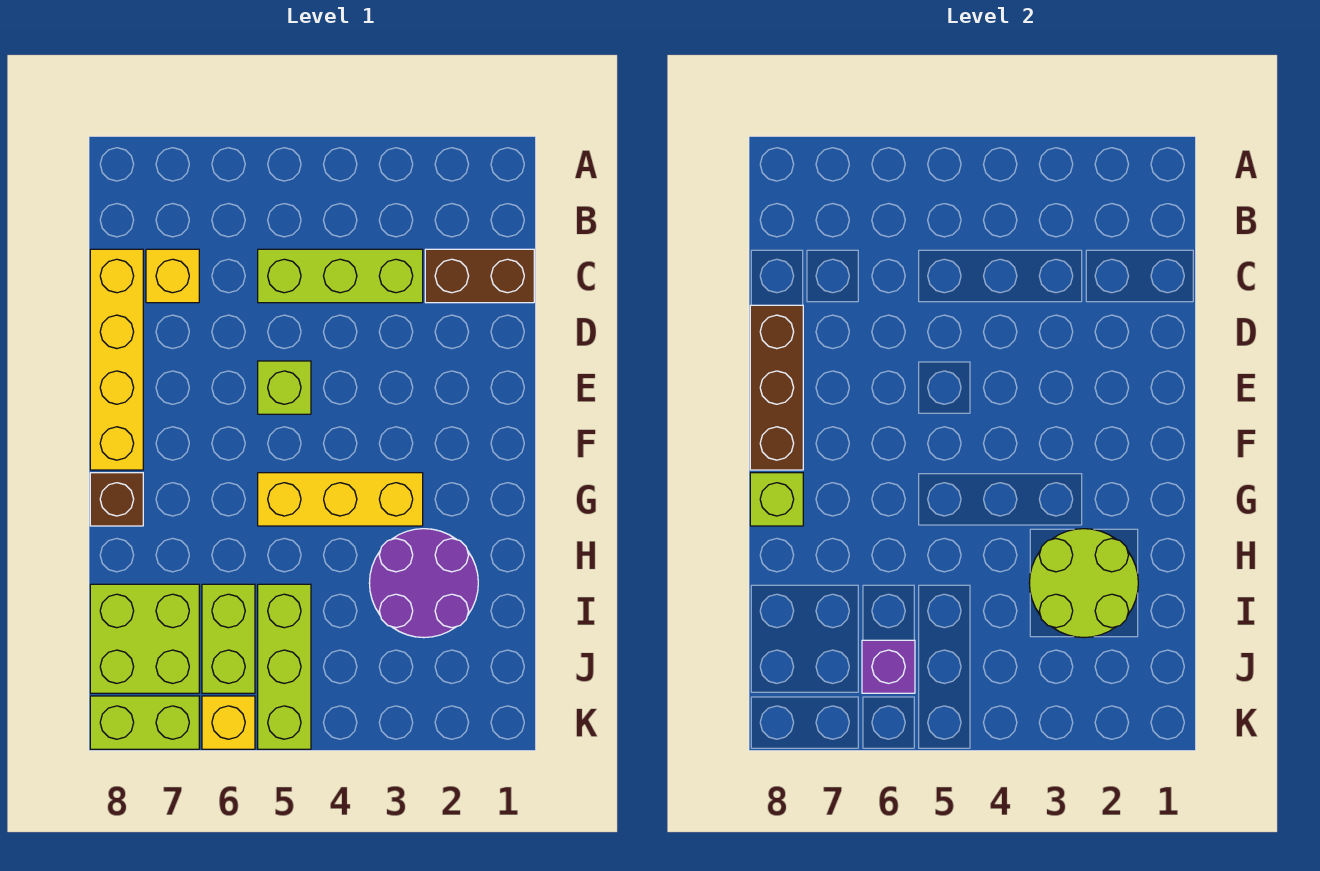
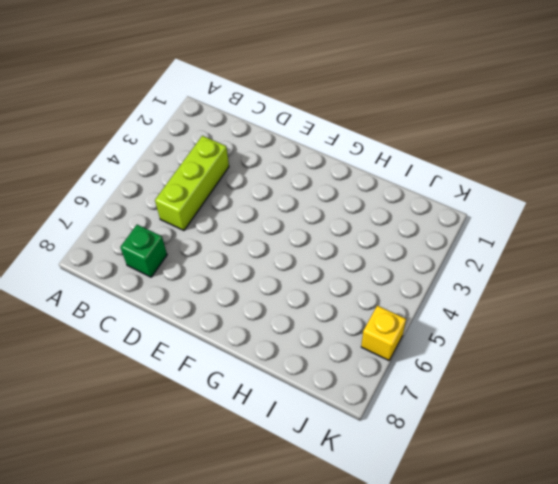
green brick C7 level 1 -> yellow brick C7 level 1
none -> brown brick C1:C2 level 1
none -> yellow brick C8:F8 level 1
none -> lime brick E5 level 1

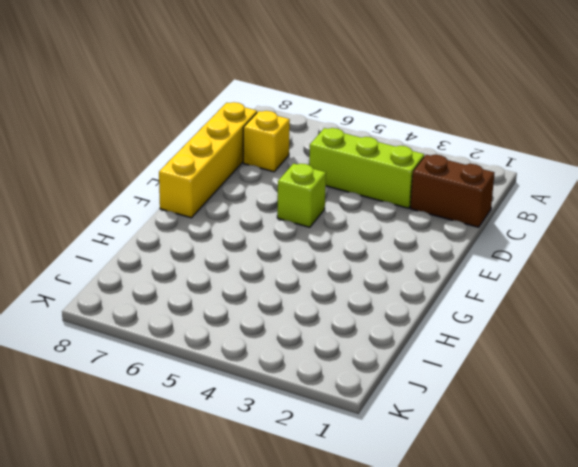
none -> yellow brick G3:G5 level 1
none -> brown brick G8 level 1
none -> purple round brick H2:I3 level 1

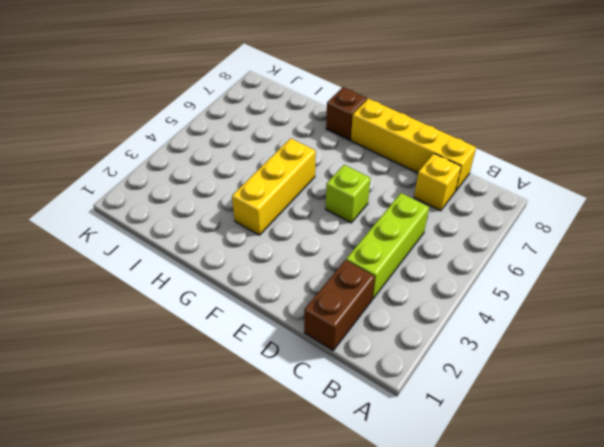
none -> purple round brick H2:I3 level 1
none -> lime brick I5:K5 level 1
none -> lime brick I6:J6 level 1

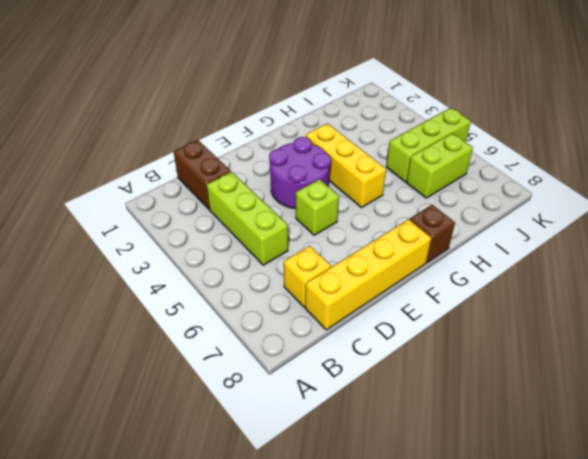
purple round brick E3:F4 level 1 -> purple round brick H2:I3 level 1
none -> lime brick I7:J8 level 1
none -> yellow brick K6 level 1
none -> lime brick K7:K8 level 1

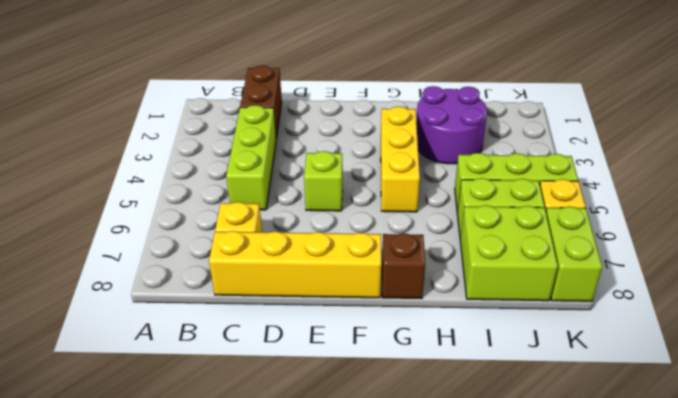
none -> brown brick D8:F8 level 2
none -> lime brick G8 level 2
none -> lime round brick H2:I3 level 2

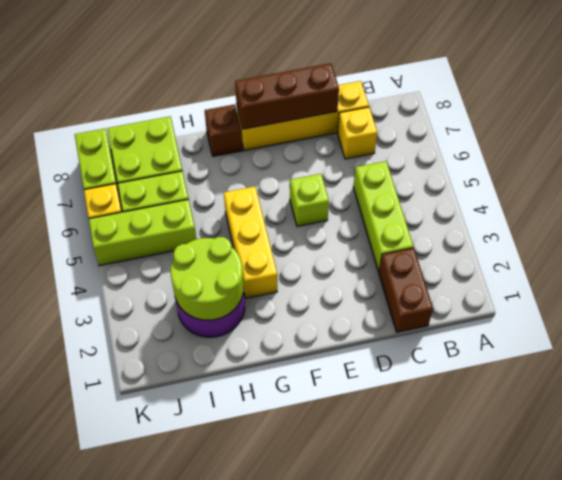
none -> lime brick G8 level 2
none -> purple brick J6 level 2

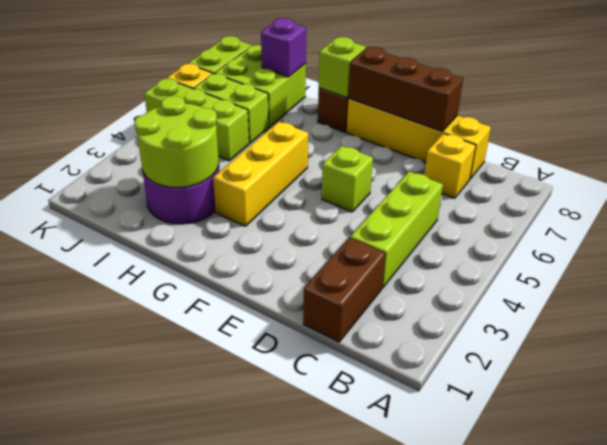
purple brick I8 level 2 -> purple brick J6 level 2

